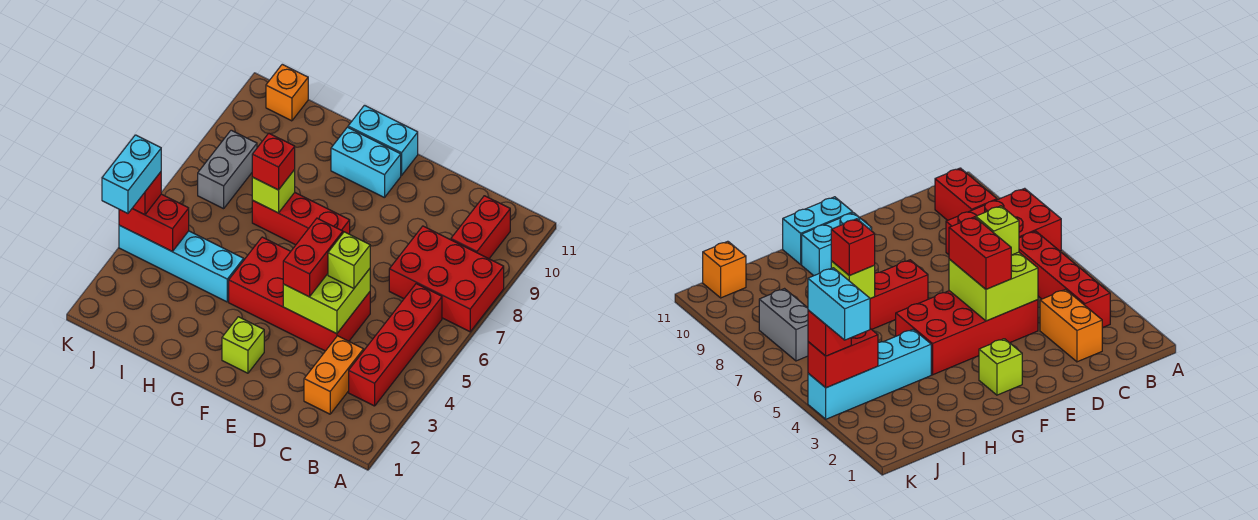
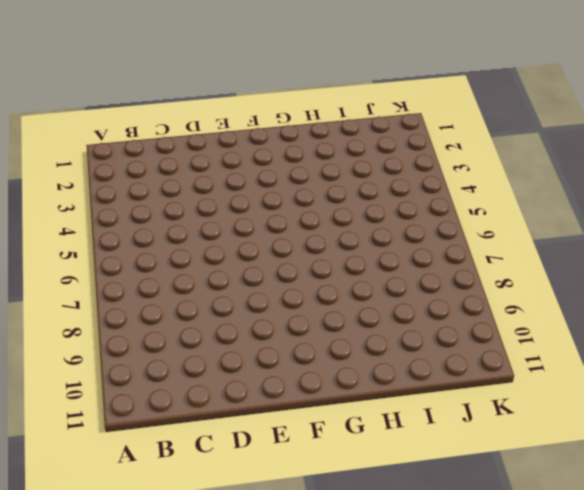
none -> red brick A7:C8 level 1
none -> red brick B3:B6 level 1
none -> red brick B9:B10 level 1

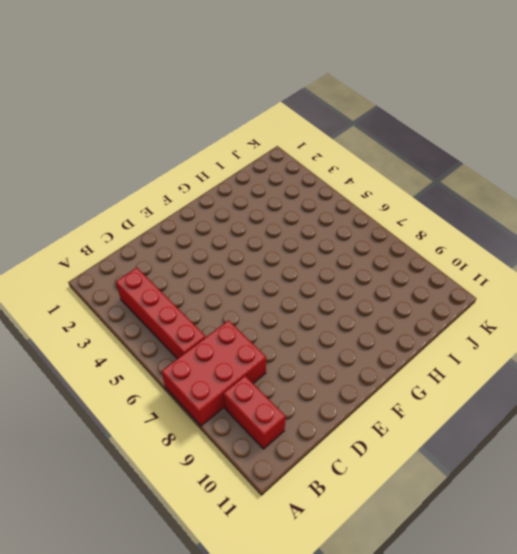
none -> orange brick C2:C3 level 1
none -> red brick D4:G5 level 1
none -> lime brick F2 level 1

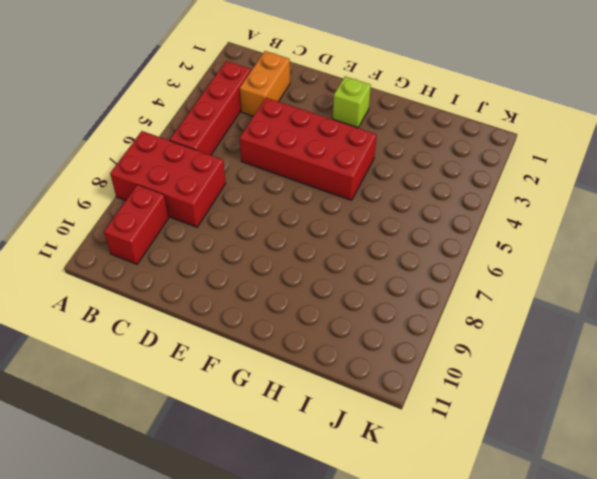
none -> red brick F7:H7 level 1
none -> cyan brick F10:G10 level 1
none -> cyan brick F11:G11 level 1

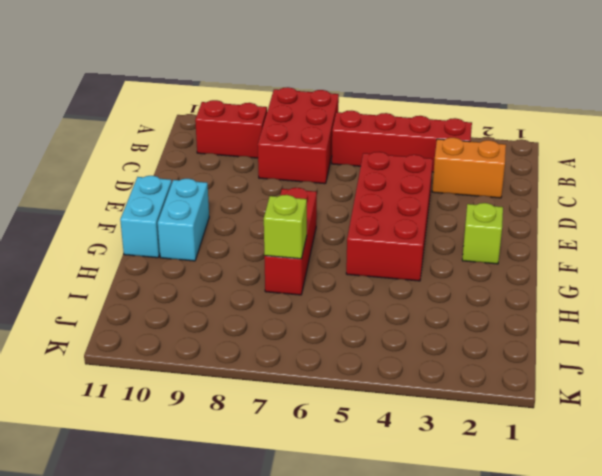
none -> cyan brick H4:K4 level 1
none -> grey brick J7:J8 level 1
none -> orange brick J11 level 1

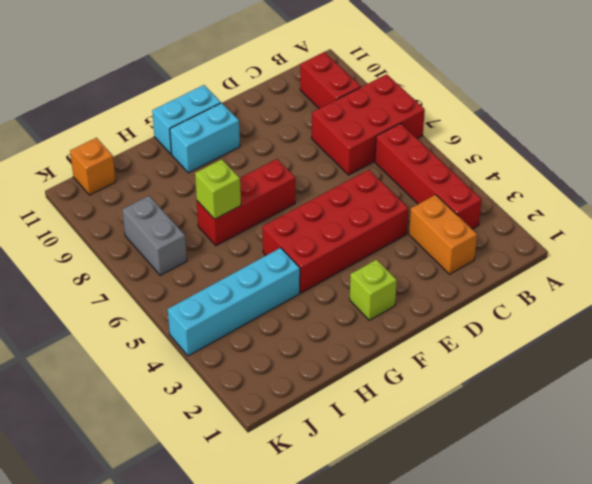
none -> lime brick D4:E5 level 2
none -> red brick J4:K4 level 2
none -> lime brick D5 level 3

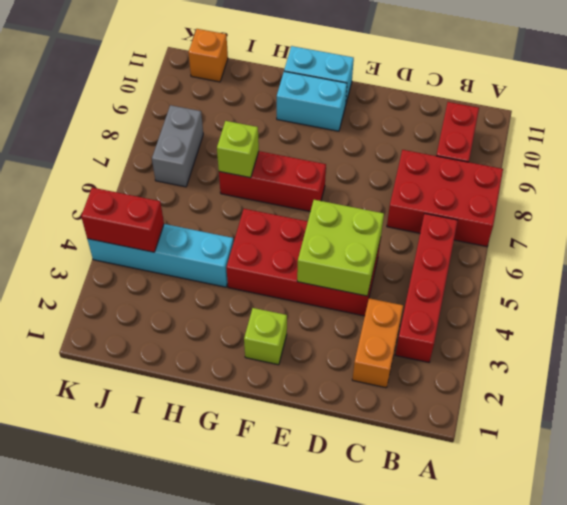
none -> lime brick D5 level 3
none -> red brick E4:E5 level 3
none -> red brick H7 level 3

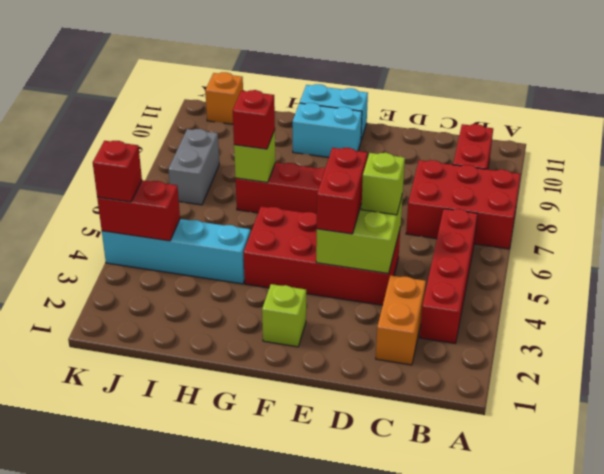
none -> cyan brick K3:K4 level 4

